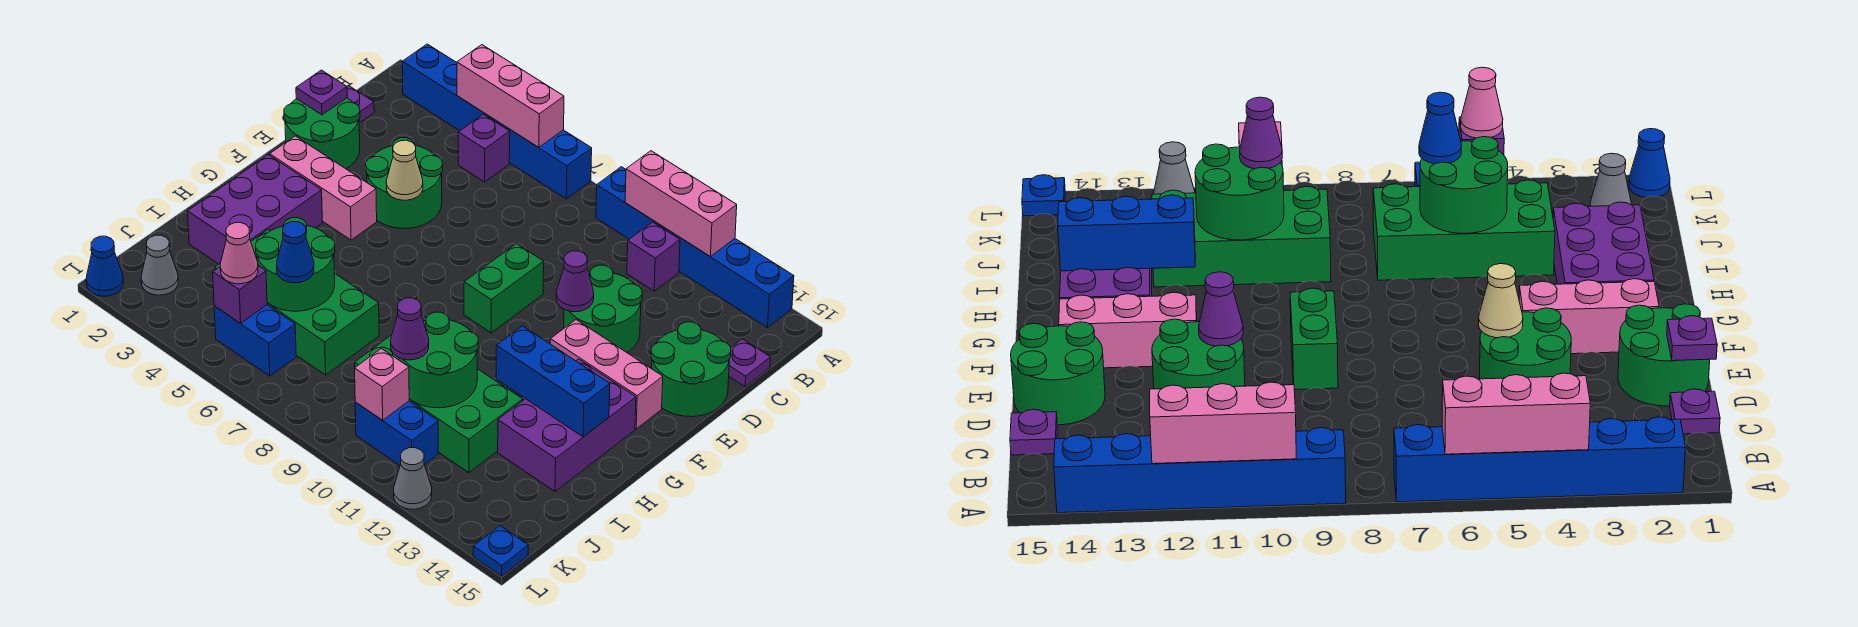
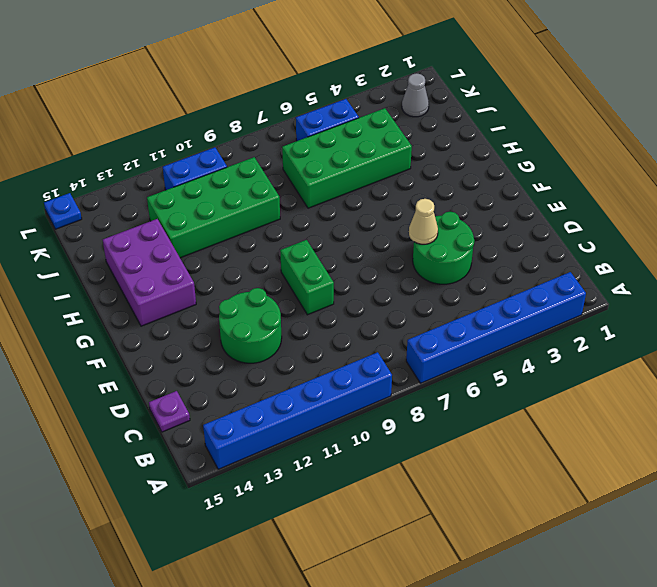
none -> purple brick B5 level 1
none -> purple brick B11 level 1
none -> purple plate C1 level 1
none -> green round brick D1:E2 level 1

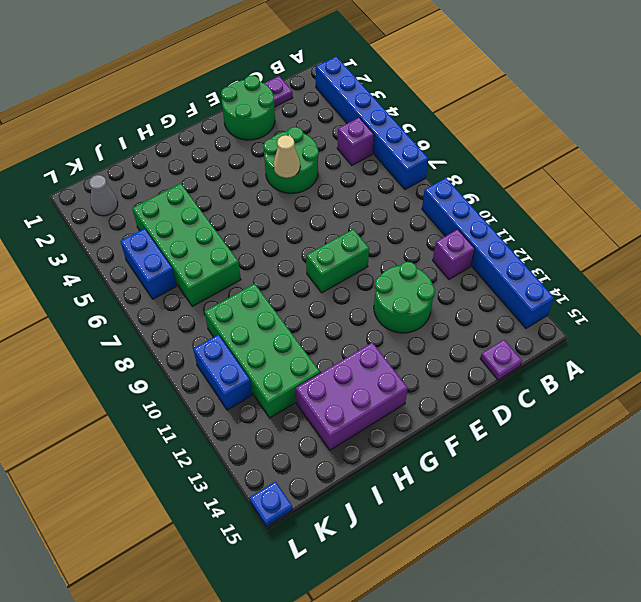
none -> green round brick D14:E15 level 1
none -> pink brick F2:F4 level 1
none -> pink brick F12:F14 level 1
none -> purple brick G2:I3 level 1

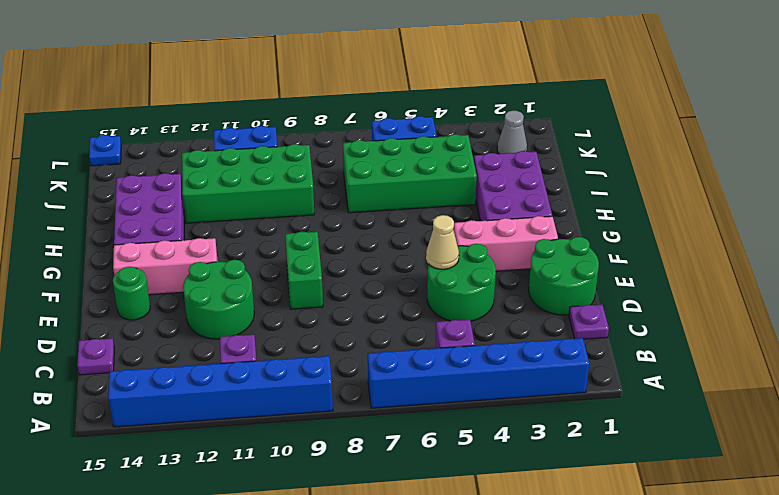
green round brick E14 level 1 -> green round brick D14:E15 level 1
none -> blue cone L1 level 1
none -> grey cone L12 level 1
none -> pink brick A4:A6 level 2
none -> pink brick A10:A12 level 2

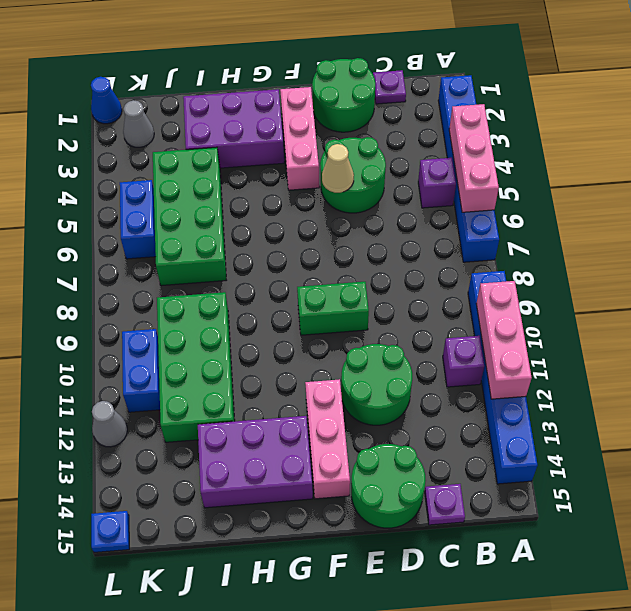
none -> purple plate D1 level 2
none -> purple cone E11 level 2
none -> blue brick H12:H14 level 2
none -> green round brick I5:J6 level 2

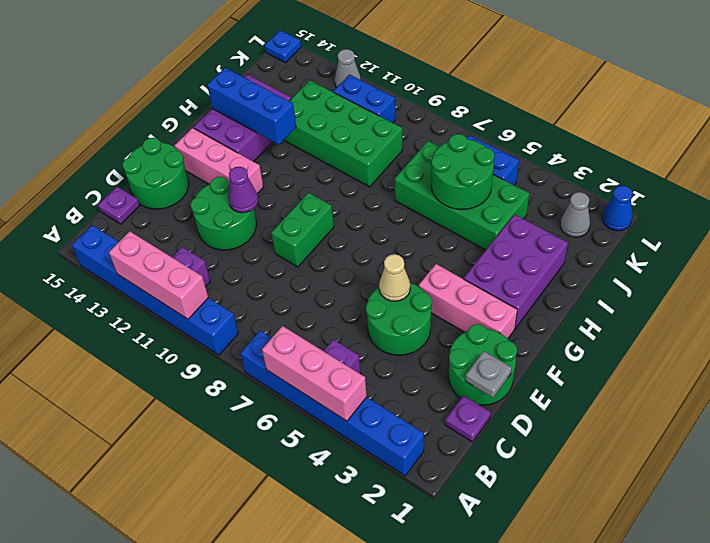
grey plate D1 level 2 -> purple plate D1 level 2
none -> green round brick I10:J11 level 2
none -> purple brick K5 level 2
none -> pink brick K10 level 2
none -> blue cone J6 level 3

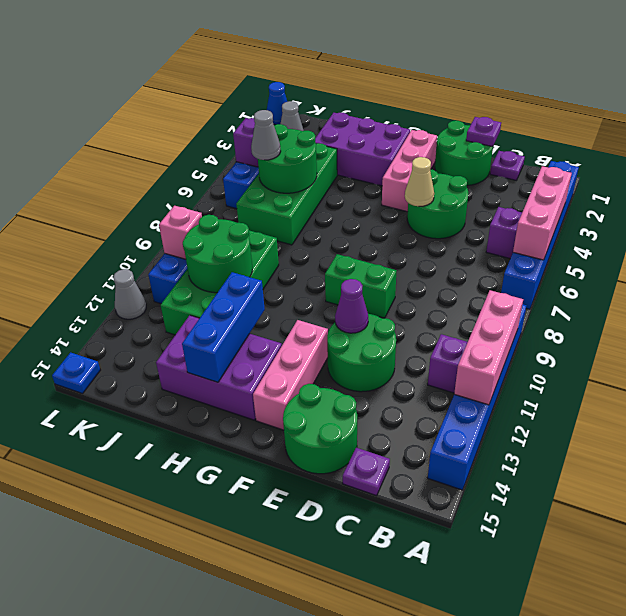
grey cone J6 level 3 -> blue cone J6 level 3
none -> purple cone J10 level 3
none -> pink cone K5 level 3

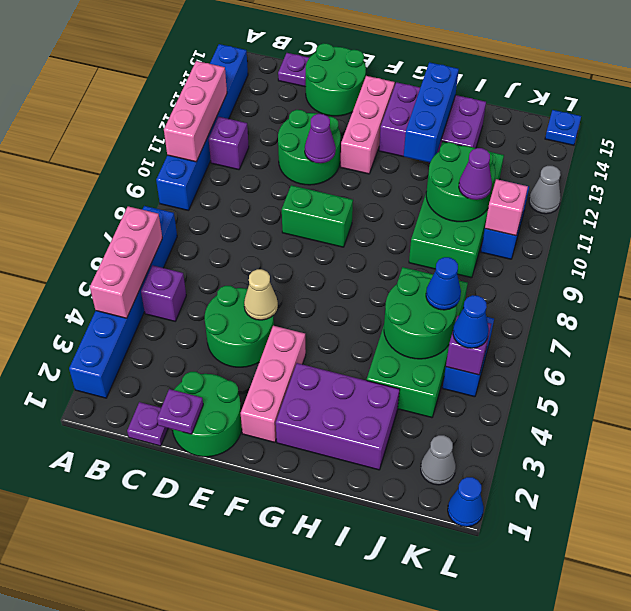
blue cone K5 level 3 -> pink cone K5 level 3

